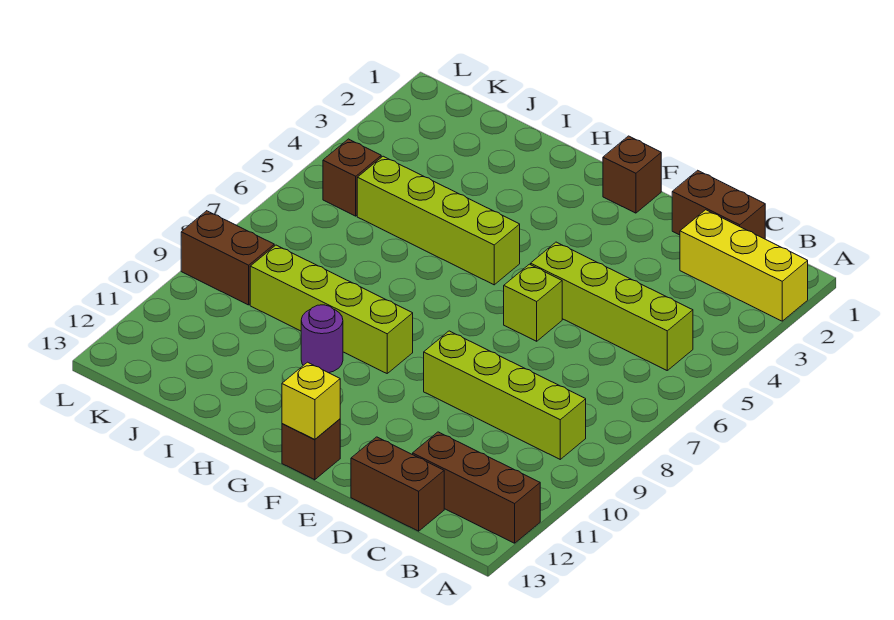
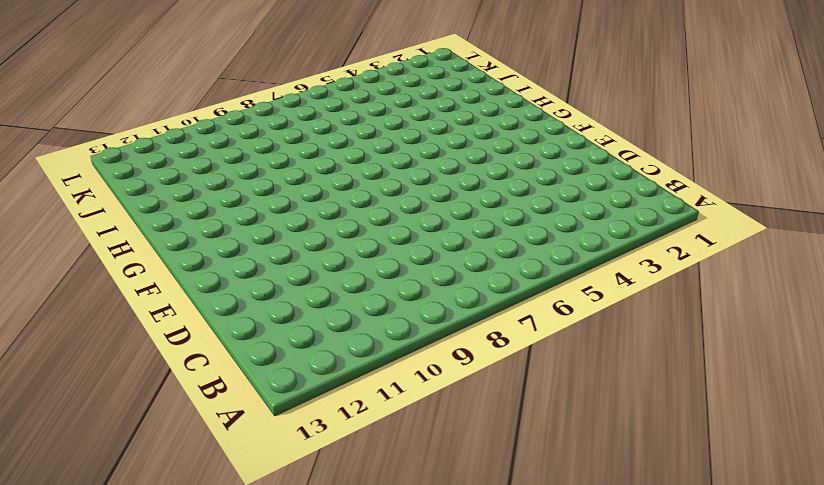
none -> yellow brick A2:C2 level 1
none -> brown brick A12:C12 level 1
none -> lime brick B5:E5 level 1

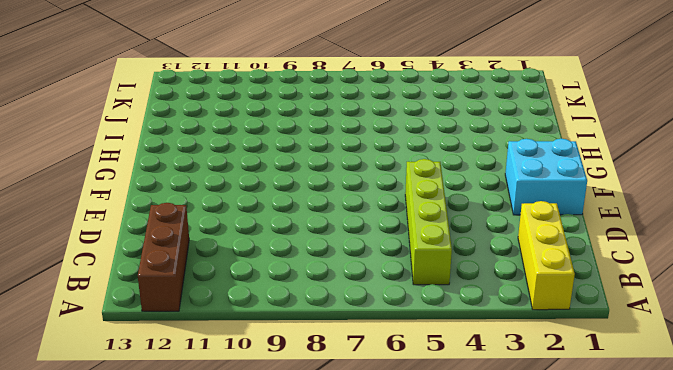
cyan brick E1:F2 level 1 -> brown brick F1 level 1
none -> lime brick B9:E9 level 1
none -> brown brick C1:D1 level 1
none -> brown brick C13:D13 level 1

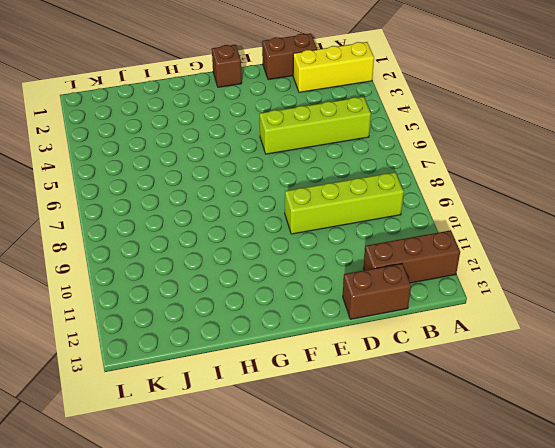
none -> lime brick E6 level 1
none -> brown brick F13 level 1
none -> lime brick G5:J5 level 1

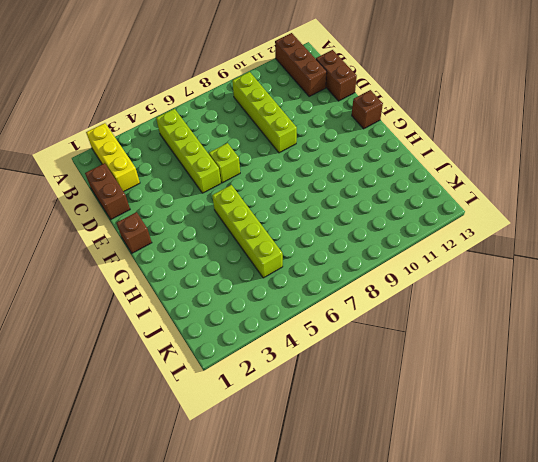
none -> lime brick G9:J9 level 1
none -> purple round brick H10 level 1
none -> brown brick K5 level 1

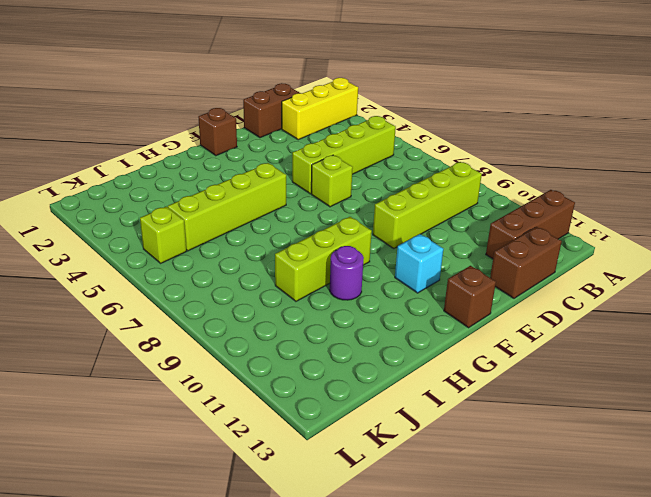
cyan brick F11 level 1 -> none
lime brick G9:I9 level 1 -> lime brick G9:J9 level 1
lime brick K5 level 1 -> brown brick K5 level 1
none -> brown brick K9:L9 level 1
none -> yellow brick F13 level 2

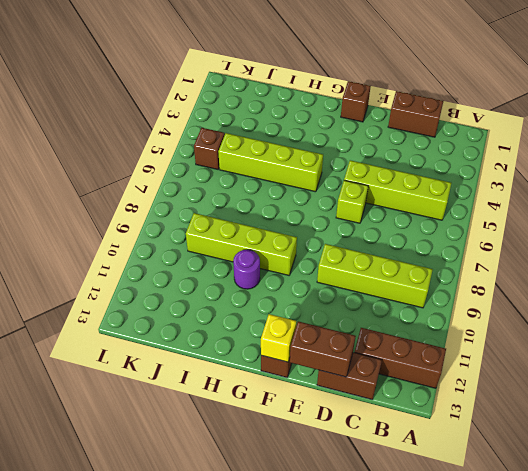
brown brick D13:E13 level 2 -> brown brick K9:L9 level 1
none -> yellow brick A2:C2 level 1

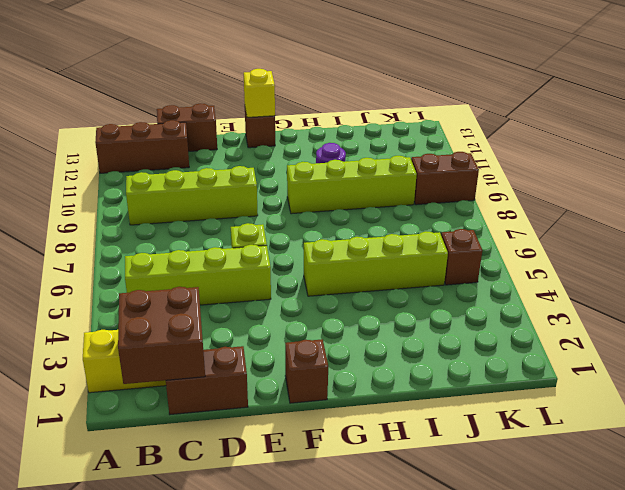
brown brick B1:C2 level 2 -> none

